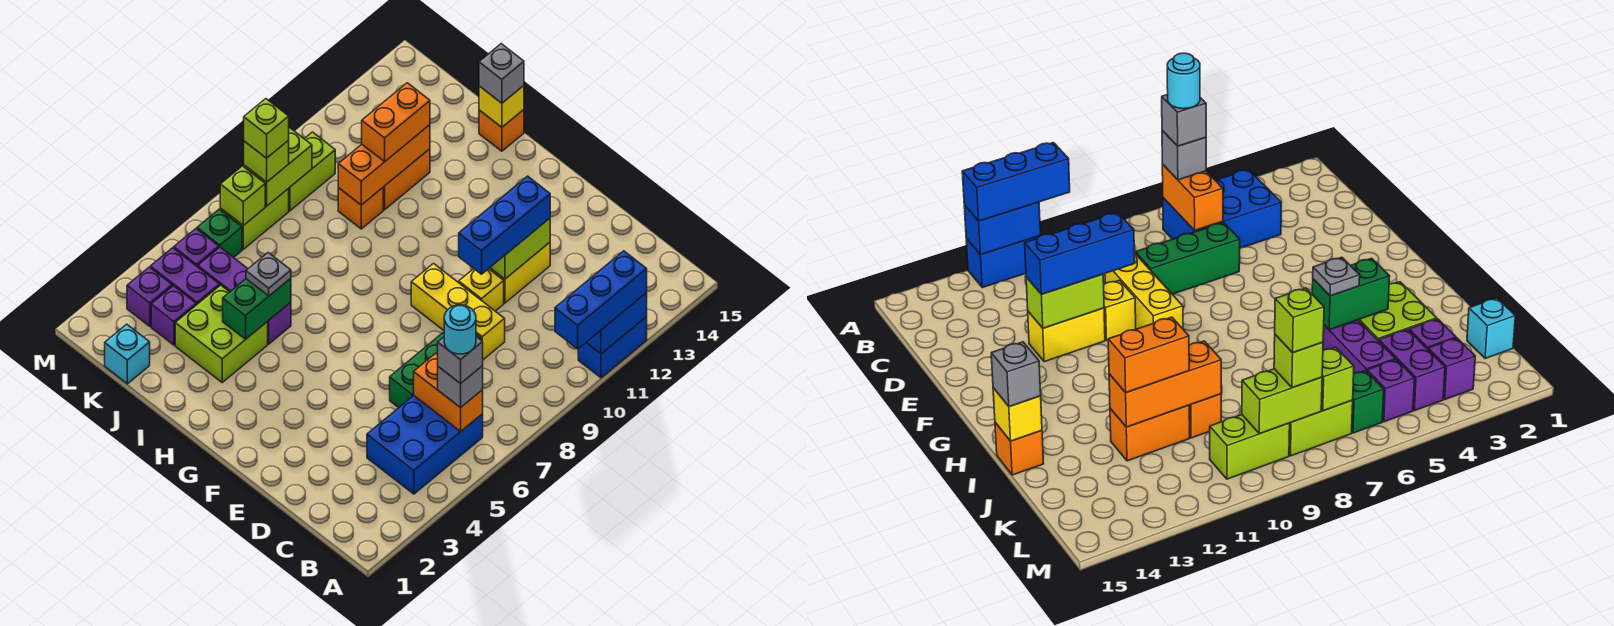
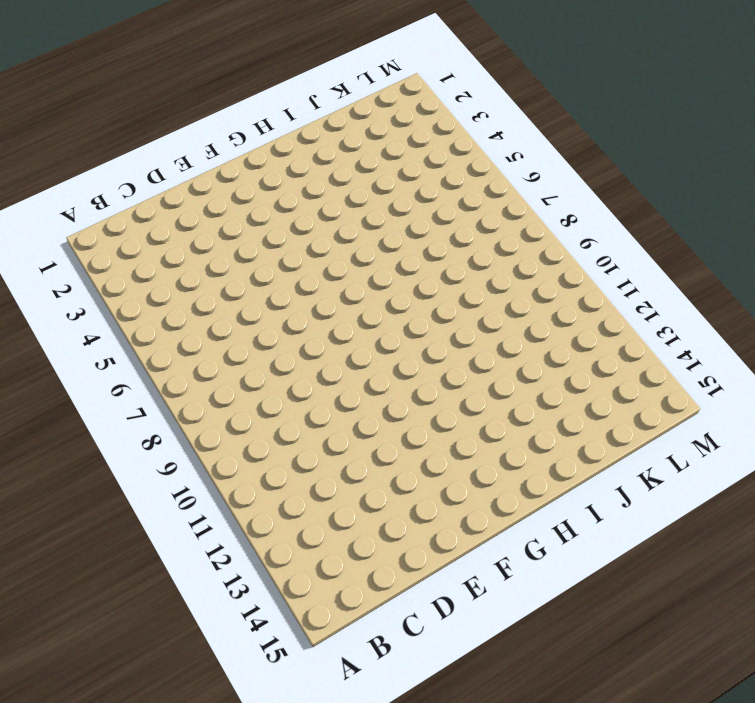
none -> blue brick A11:A12 level 1
none -> blue brick B4:C6 level 1
none -> green brick D6:D8 level 1
none -> yellow brick D9:F9 level 1

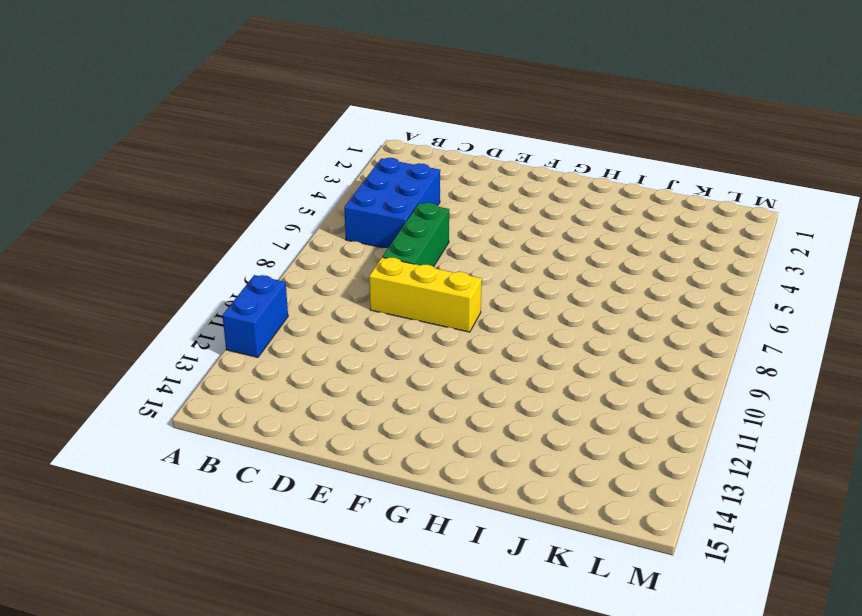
none -> yellow brick E10 level 1
none -> yellow brick E11:E12 level 1
none -> lime brick I3:J4 level 1
none -> purple brick I5:K5 level 1

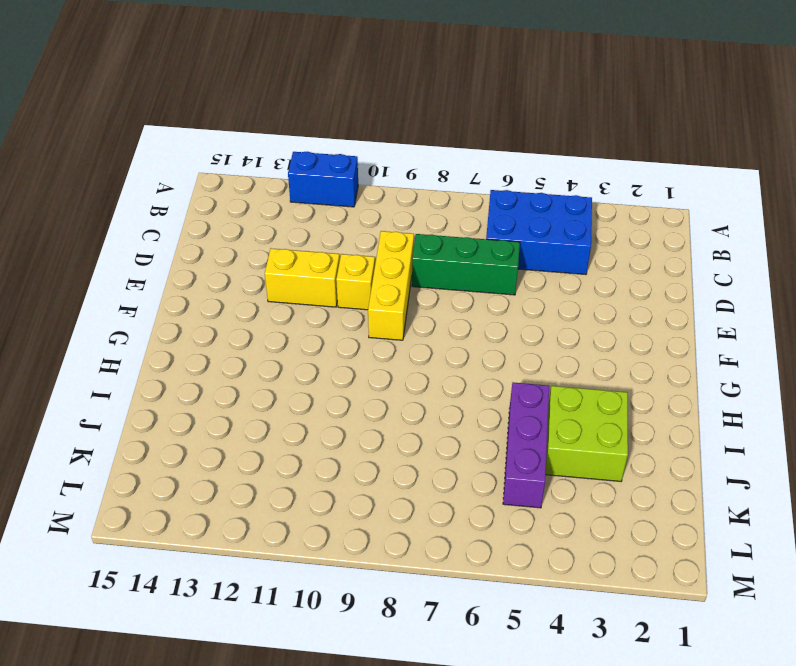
none -> orange brick I15 level 1
none -> orange brick J10 level 1
none -> orange brick J11:J12 level 1
none -> cyan brick K1 level 1

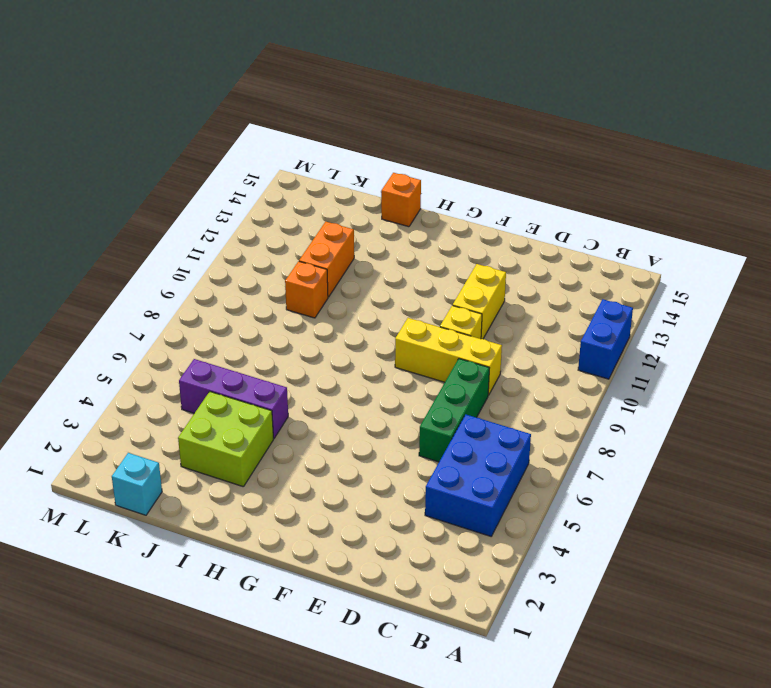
none -> purple brick K3 level 1
none -> purple brick K4:L4 level 1
none -> purple brick L3 level 1
none -> purple brick L5 level 1

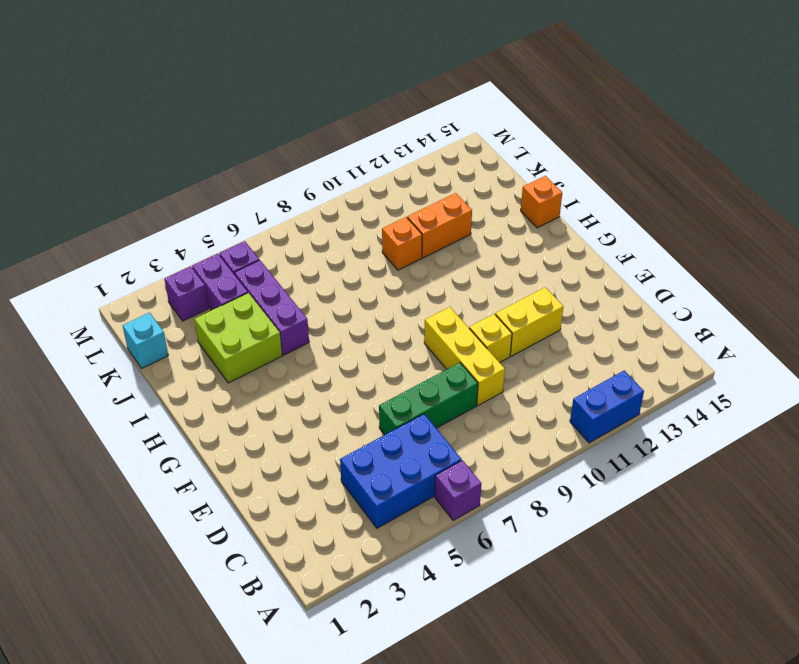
purple brick A6 level 1 -> purple brick K3 level 1
none -> green brick L6 level 1
none -> lime brick L7:L8 level 1
none -> lime brick L9:L10 level 1
none -> blue brick A11:A12 level 2

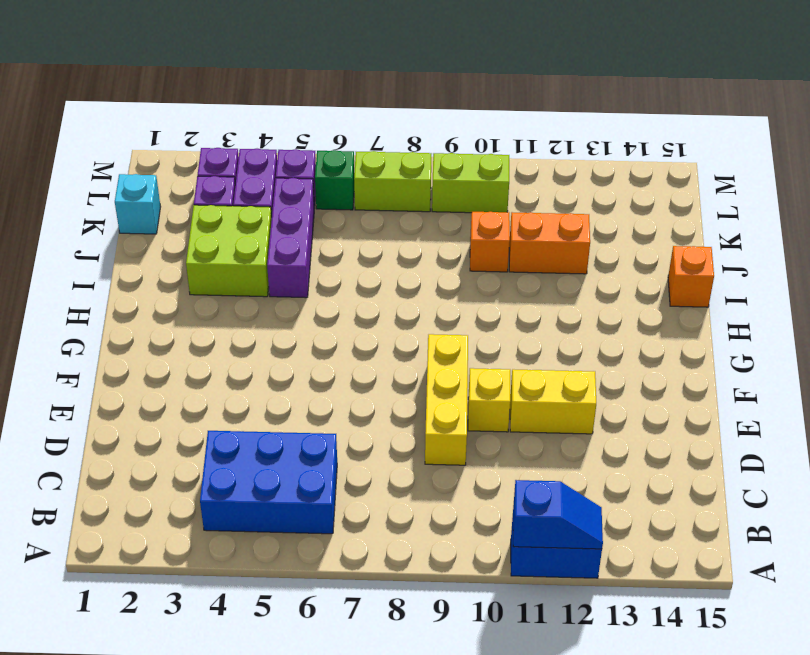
blue slope A11:A12 level 2 top 11 -> blue brick A11:A12 level 2
none -> green brick D6:D8 level 1
none -> orange brick B6:C6 level 2
none -> lime brick E11:E12 level 2
none -> green brick I4:I5 level 2

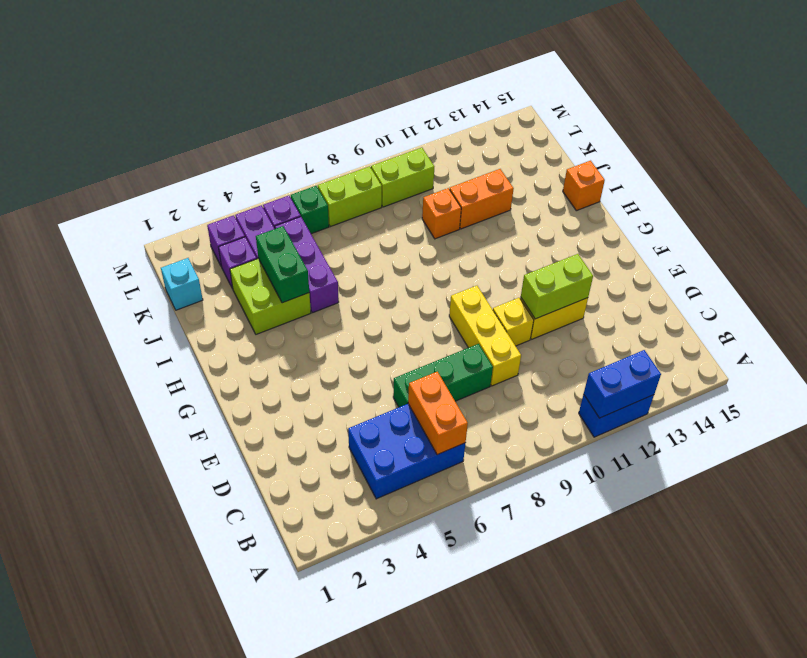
green brick I4:J4 level 2 -> green brick I4:I5 level 2
none -> yellow brick I15 level 2
none -> orange brick J10:J12 level 2
none -> lime brick L7 level 2
none -> lime brick L8:L9 level 2

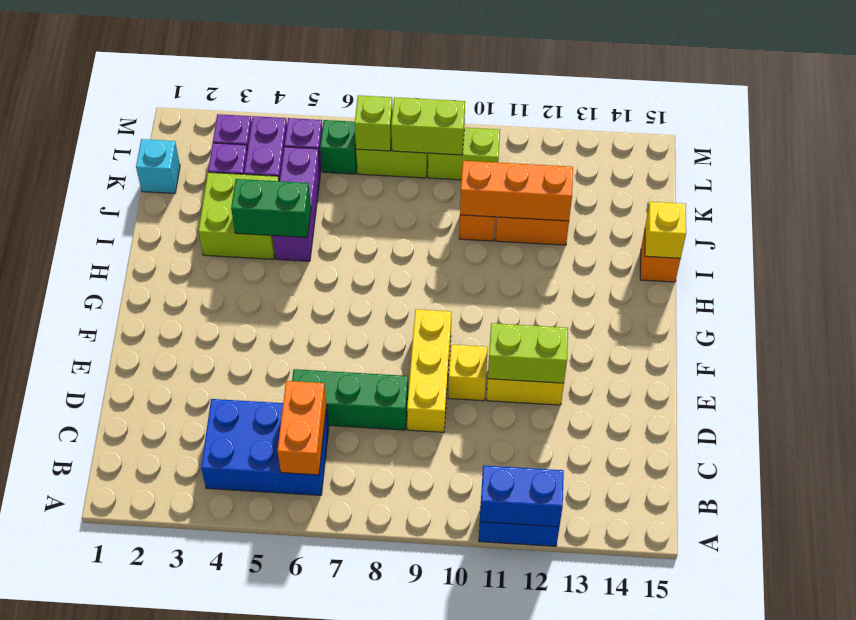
none -> blue brick A10:A12 level 3
none -> grey brick B6 level 3
none -> blue brick E10:E12 level 3
none -> grey plate I5 level 3

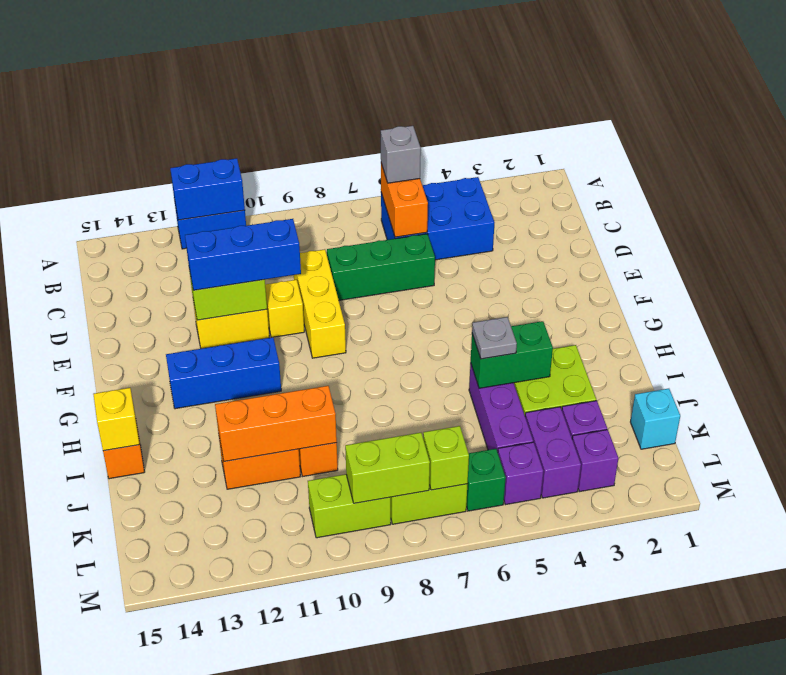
blue brick G11:G13 level 1 -> blue brick A10:A12 level 3
none -> grey brick I15 level 3
none -> orange brick J11:J12 level 3
none -> lime brick L8 level 3
none -> grey brick B6 level 4

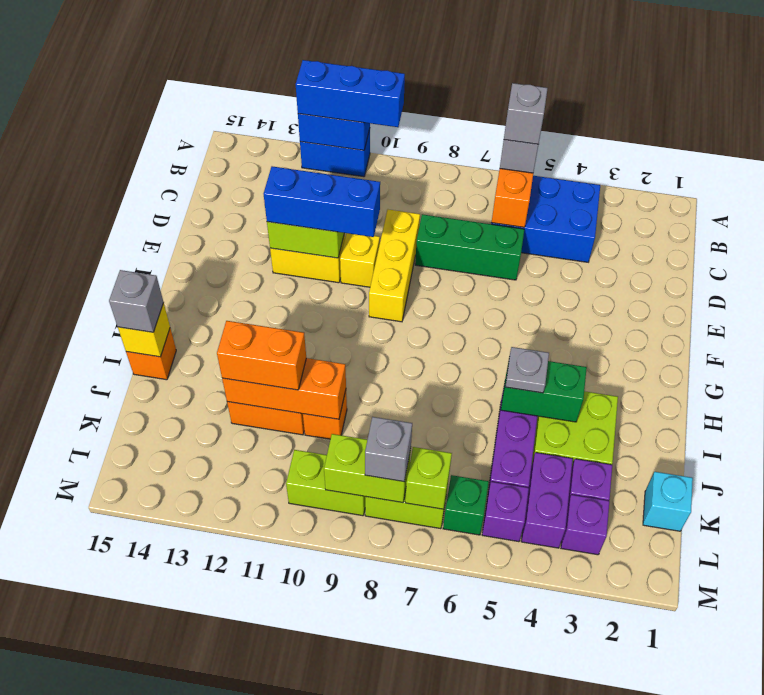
grey brick L8 level 3 -> lime brick L8 level 3
none -> lime brick L8 level 4
none -> cyan round brick B6 level 5

